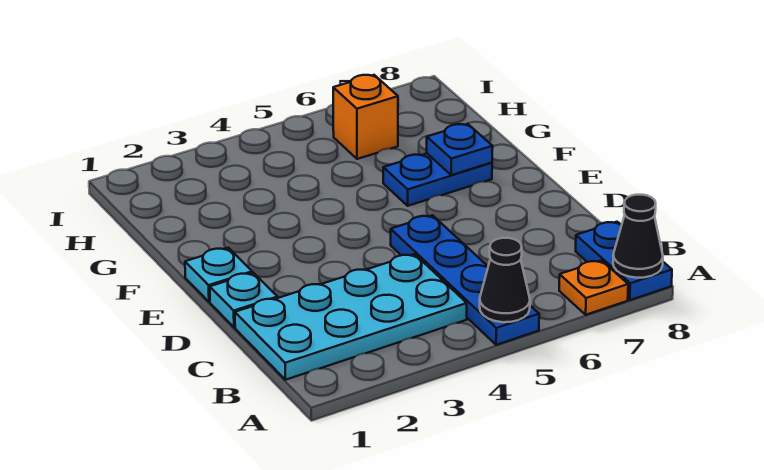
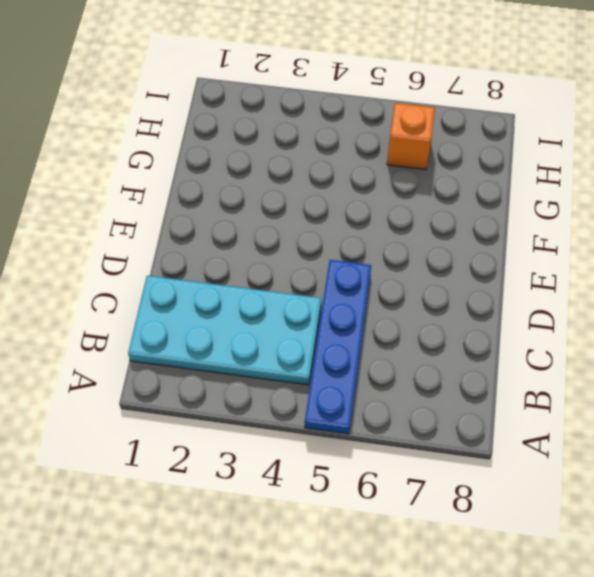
none -> orange plate A7 level 1
none -> blue plate A8:B8 level 1

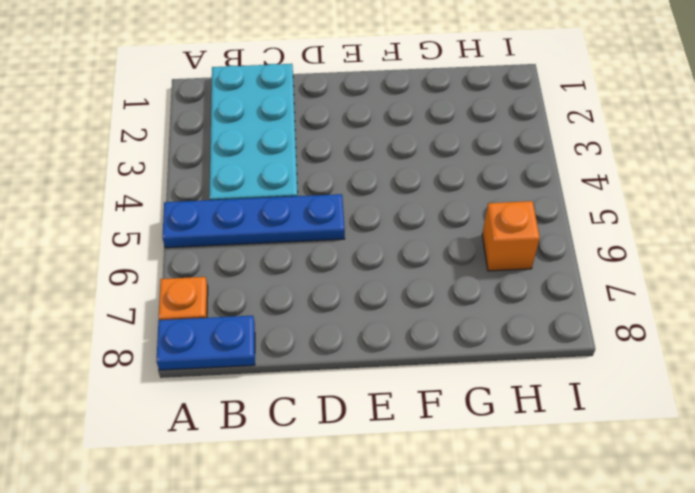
none -> cyan plate D1 level 1
none -> cyan plate E1 level 1

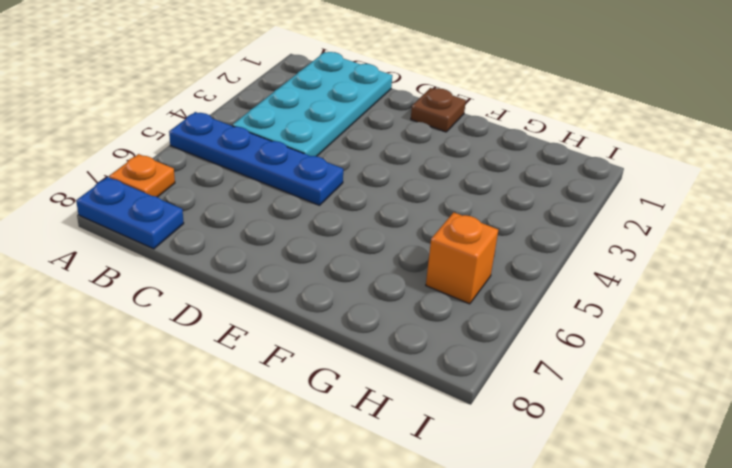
brown plate E1 level 1 -> cyan plate E1 level 1
none -> cyan plate D1 level 1
none -> blue plate F6:F7 level 1

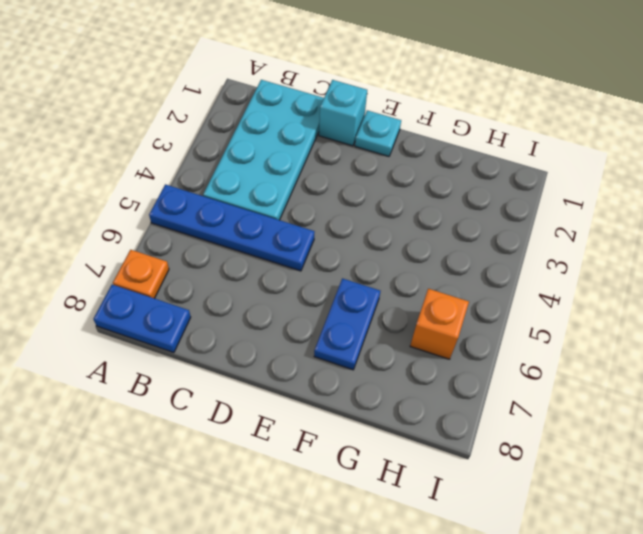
cyan brick D1 level 1 -> cyan plate D1 level 1
none -> black cone A5 level 2
none -> black cone A8 level 2

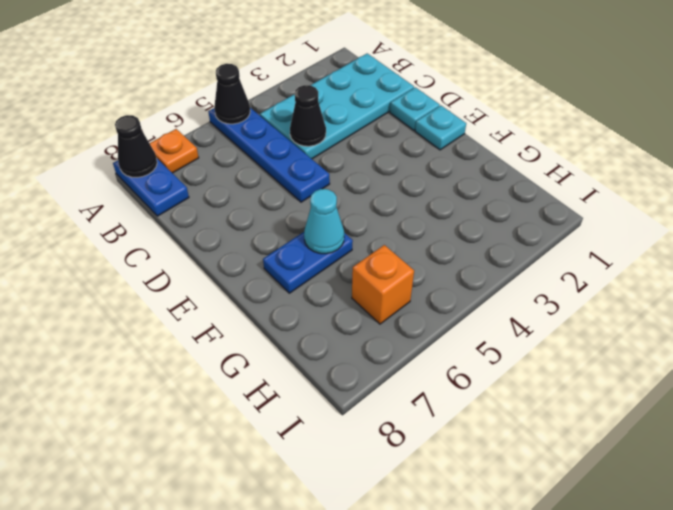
black cone C4 level 2 -> none
cyan cone F6 level 2 -> none
none -> blue plate F7 level 2

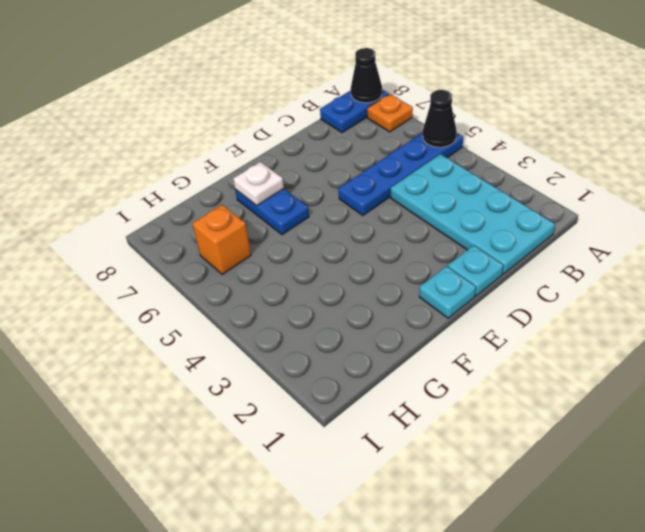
white plate F7 level 2 -> blue plate F7 level 2

